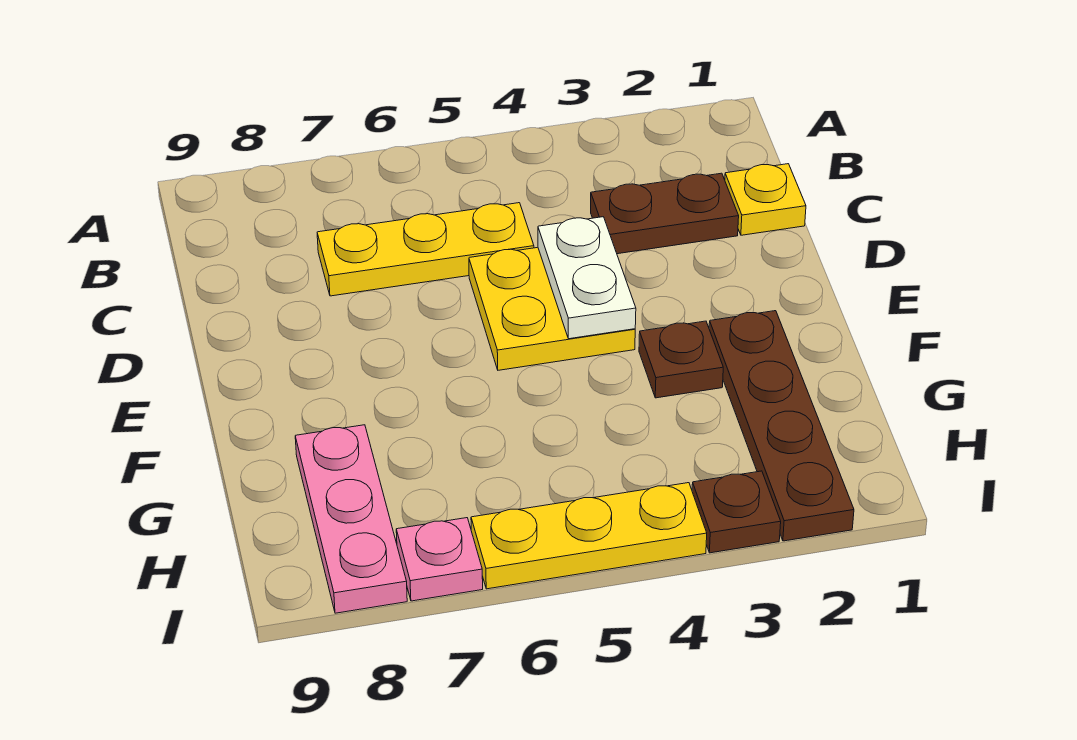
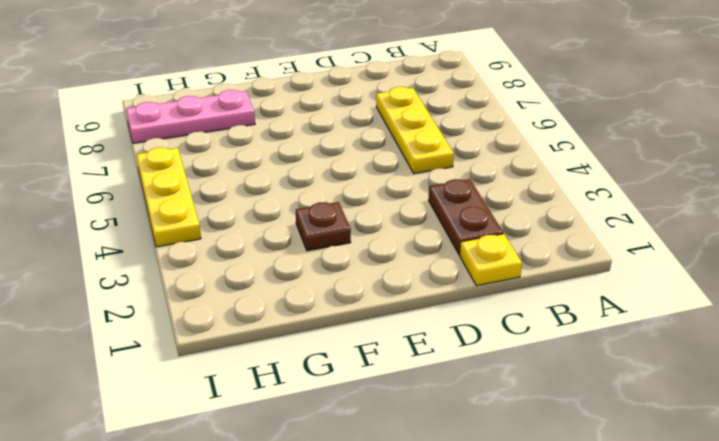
none -> yellow plate D4:E5 level 1
none -> brown plate F2:I2 level 1

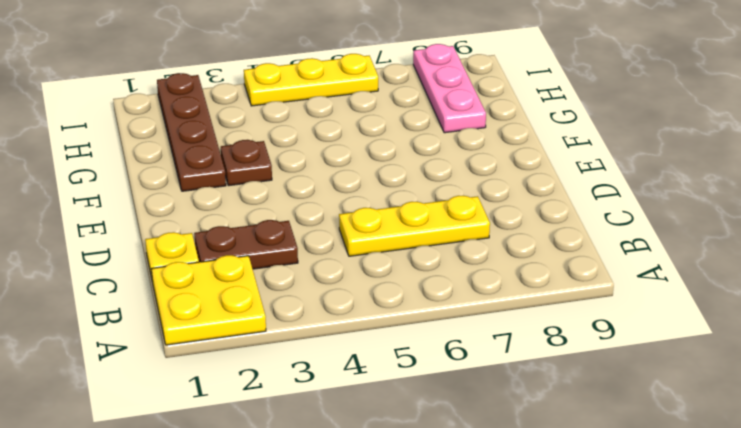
yellow plate A1:B2 level 1 -> yellow plate D4:E5 level 1
none -> brown plate I3 level 1
none -> pink plate I7 level 1

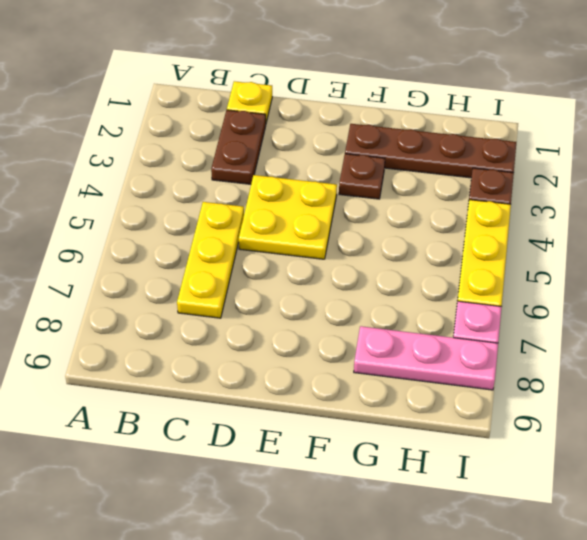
none -> white plate D4:E4 level 2

